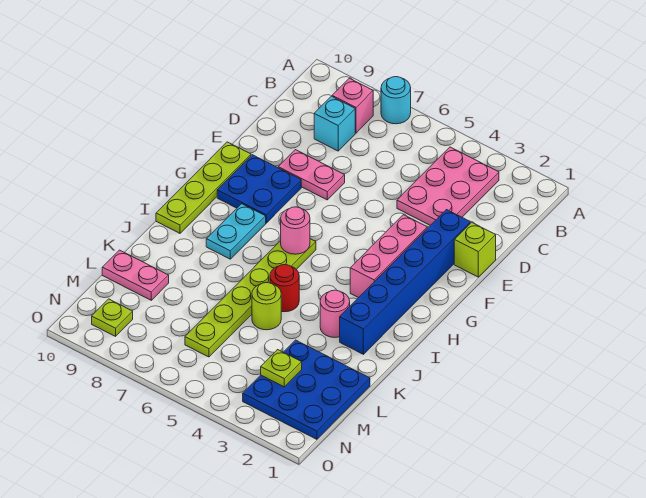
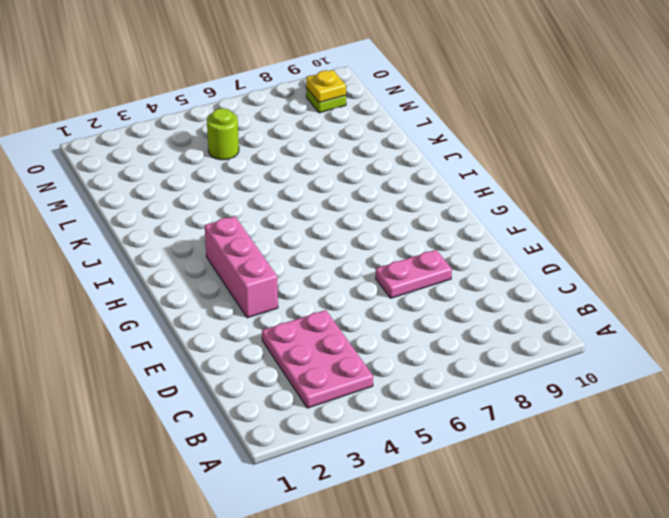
lime round brick M5 level 1 -> lime round brick K5 level 1
yellow plate N9 level 2 -> none
none -> cyan round brick A7 level 1
none -> pink brick B8 level 1
none -> cyan brick C8 level 1

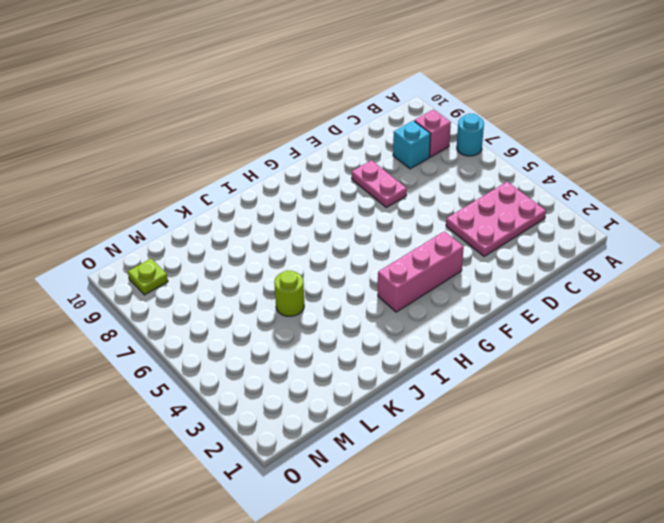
none -> lime brick E1 level 1
none -> blue brick E2:J2 level 1
none -> blue plate F8:G9 level 1

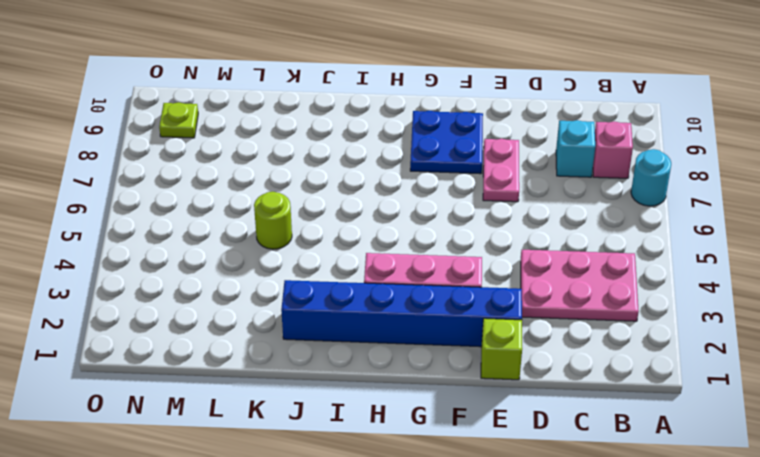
none -> lime plate F10:I10 level 1
none -> lime plate H6:M6 level 1
none -> cyan plate H8:I8 level 1

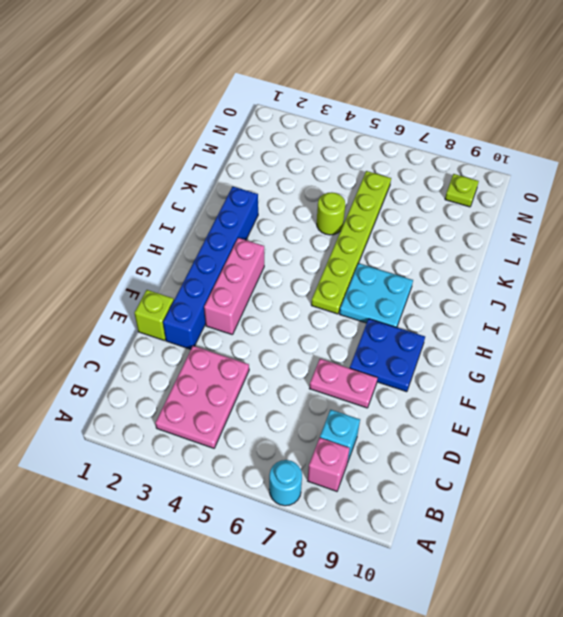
cyan plate H7:I8 level 1 -> cyan plate H8:I8 level 1
none -> lime plate F10:I10 level 1
none -> pink round brick J3 level 1
none -> red round brick J5 level 1

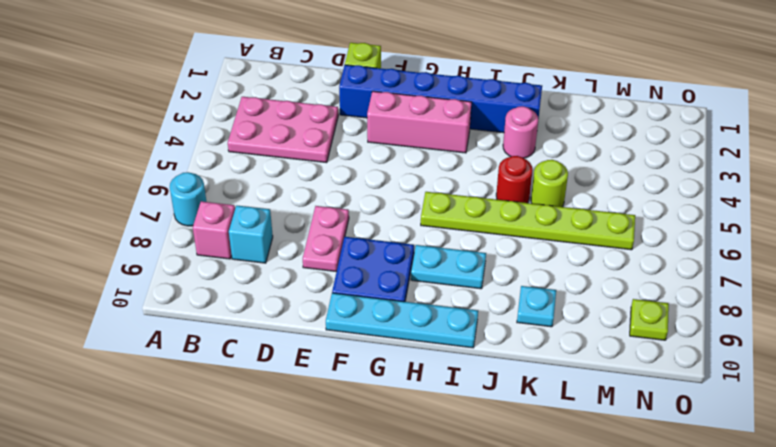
cyan plate F10:I10 level 1 -> lime plate F10:I10 level 1
cyan plate K9 level 1 -> none
none -> blue plate L1:N3 level 1
none -> pink plate L9:L10 level 1
none -> pink round brick H6 level 2

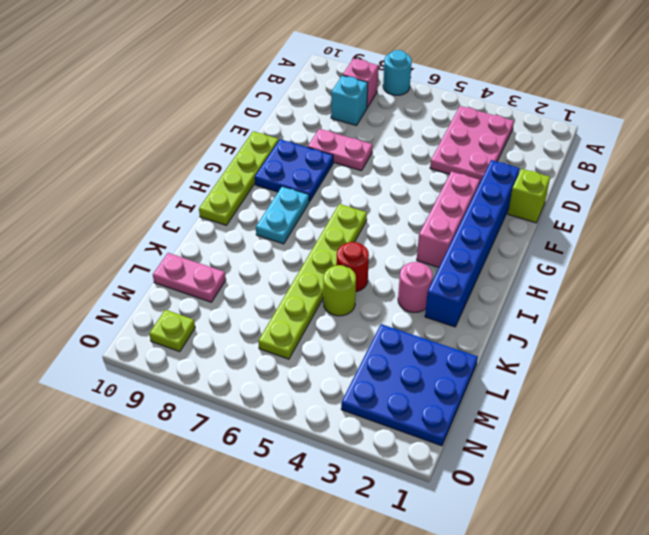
none -> pink round brick H6 level 2
none -> lime plate M3 level 2

